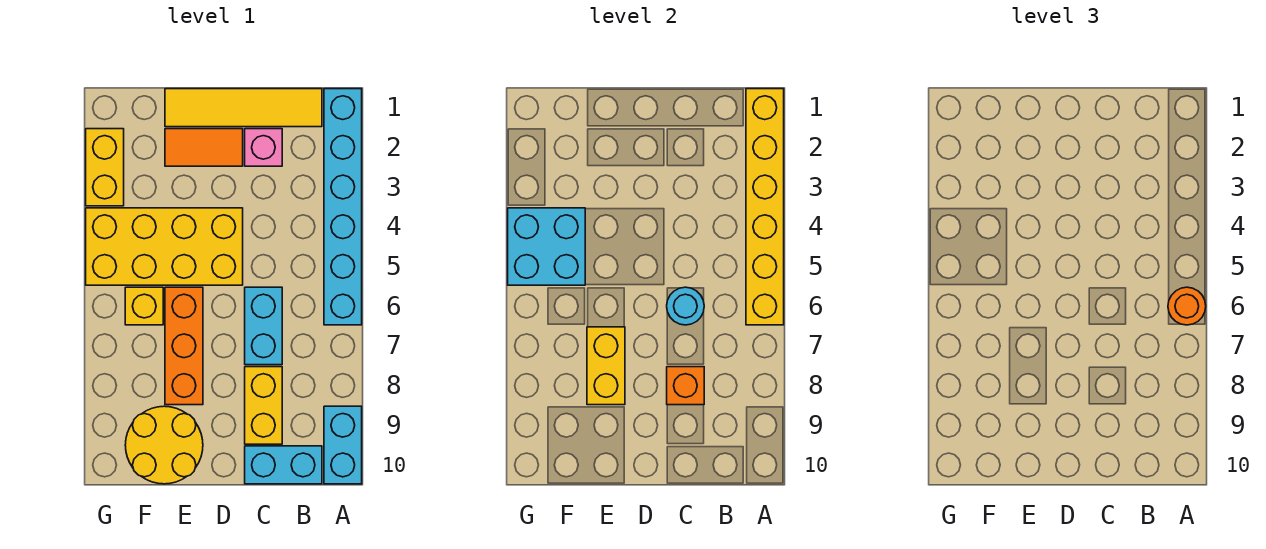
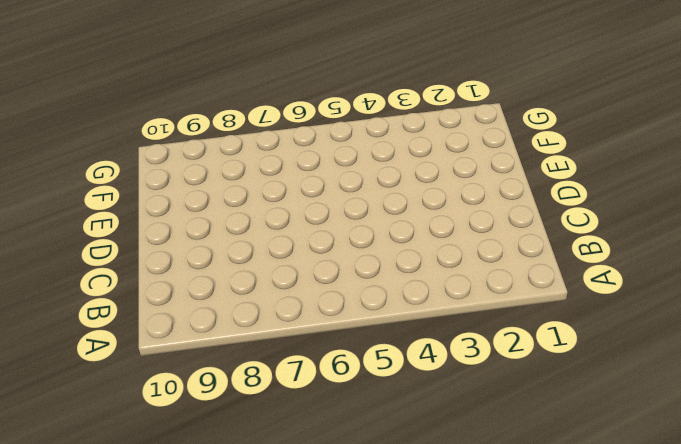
none -> cyan brick A1:A6 level 1
none -> cyan brick A9:A10 level 1
none -> yellow tile B1:E1 level 1

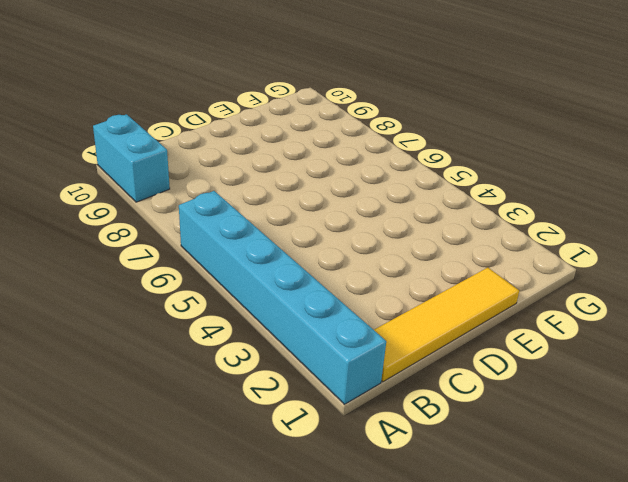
none -> cyan brick B10:C10 level 1
none -> pink brick C2 level 1
none -> cyan brick C6:C7 level 1

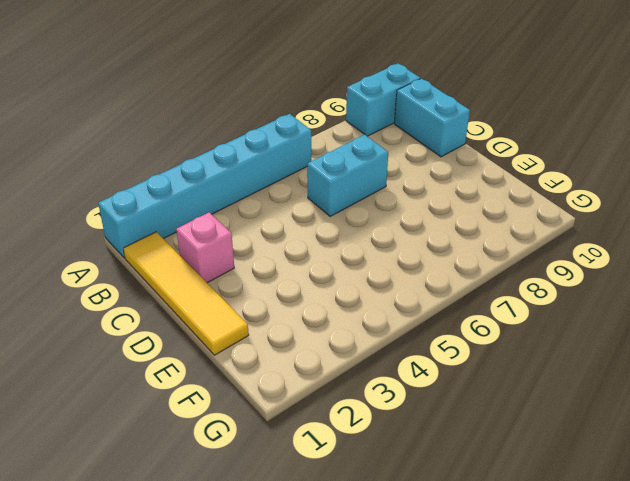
none -> yellow brick C8:C9 level 1
none -> orange tile D2:E2 level 1
none -> yellow brick D4:G5 level 1

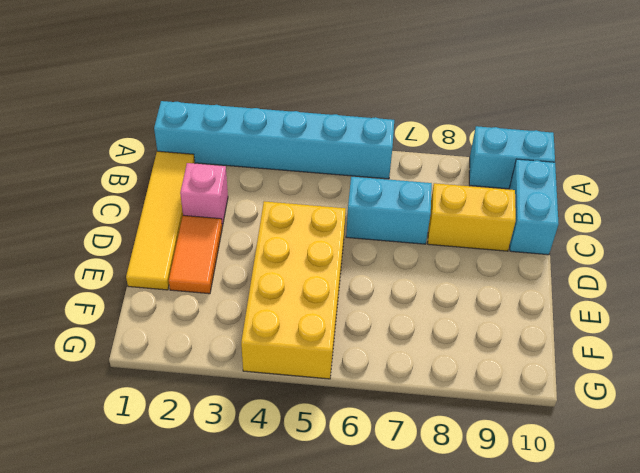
none -> orange brick E6:E8 level 1
none -> yellow round brick E9:F10 level 1
none -> yellow brick F6 level 1

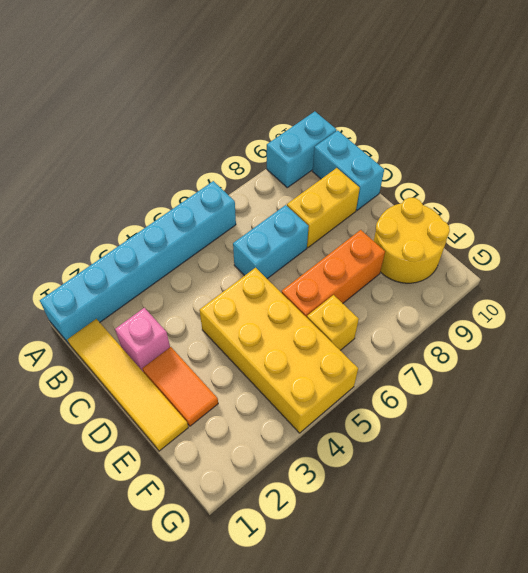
none -> yellow brick G2:G3 level 1
none -> yellow brick A1:A6 level 2
none -> cyan round brick C6 level 2

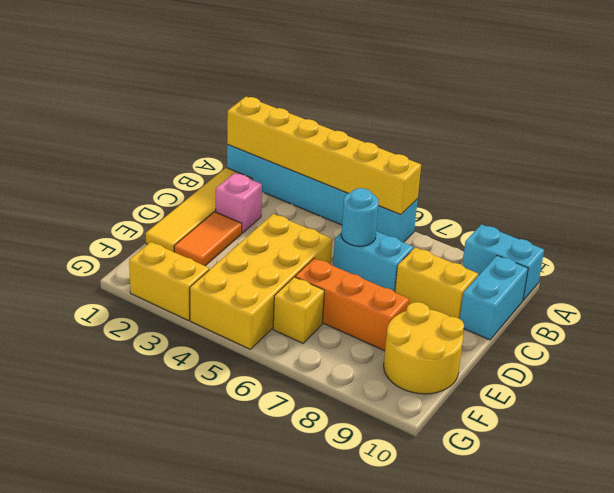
none -> orange brick C8 level 2
none -> yellow brick E7:E8 level 2
none -> cyan brick F4:G5 level 2

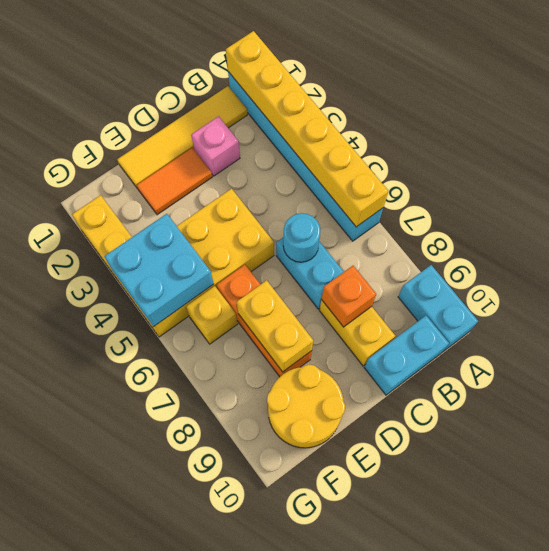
none -> orange round brick A6 level 3

